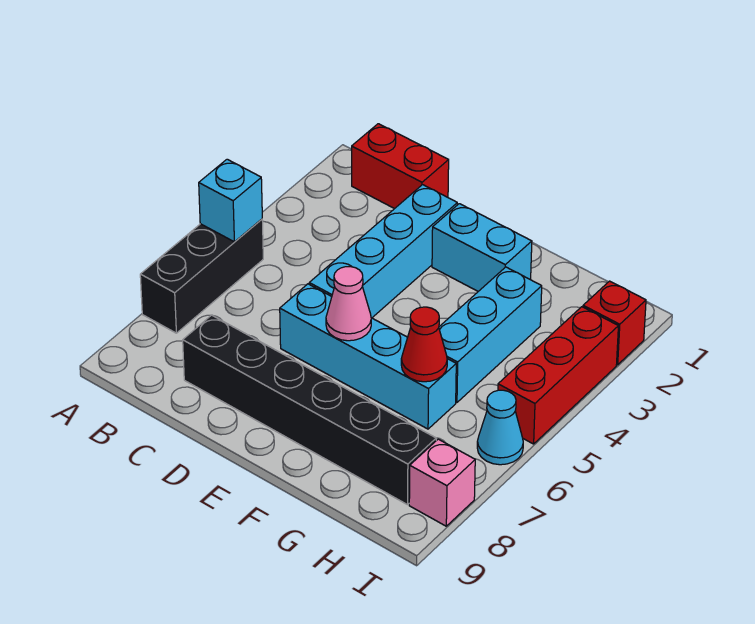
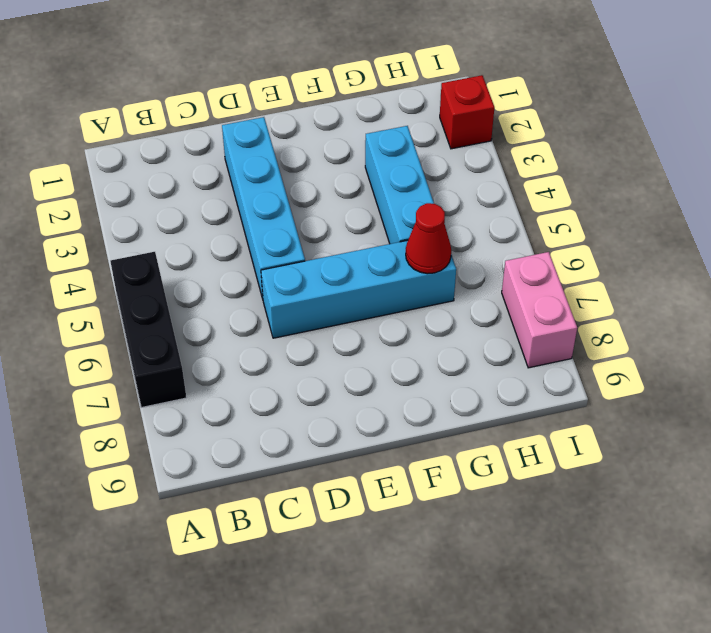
pink brick I7:I8 level 1 -> pink brick I8 level 1
none -> red brick B1:C1 level 1
none -> black brick C8:H8 level 1
none -> cyan brick E2:F2 level 1

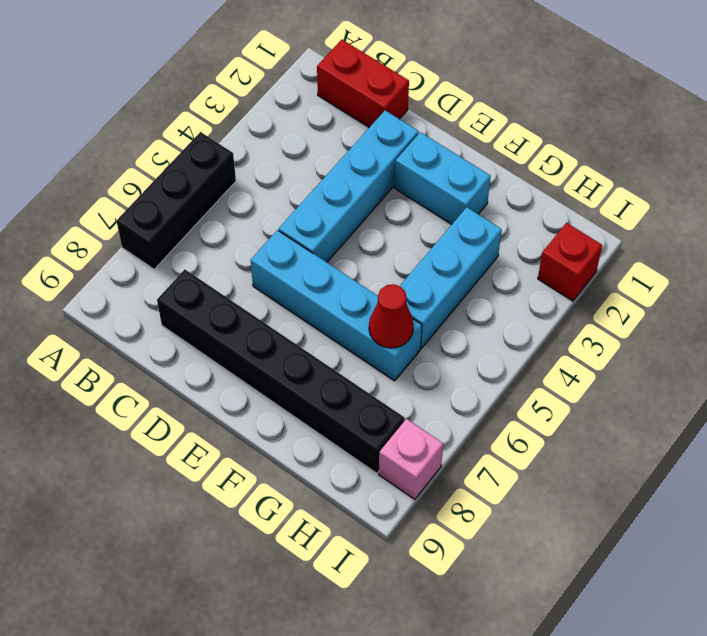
none -> red brick I3:I5 level 1
none -> cyan cone I6 level 1
none -> cyan brick A5 level 2

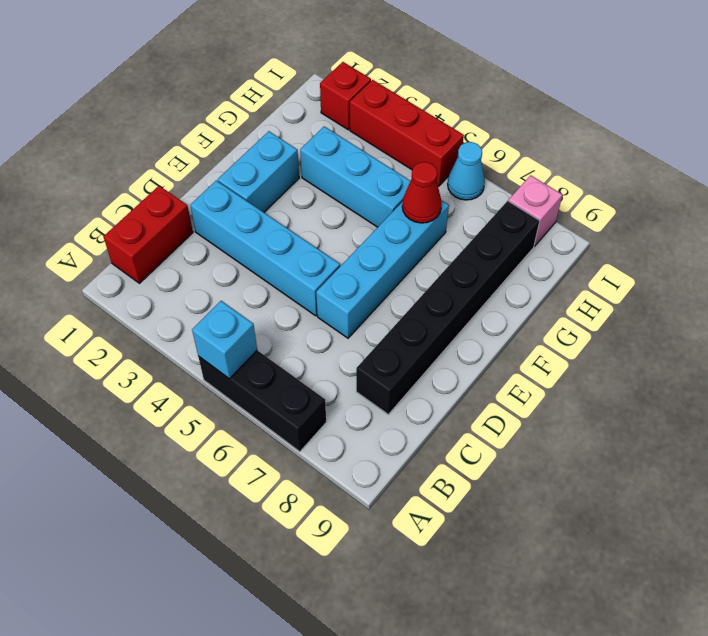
none -> pink cone E6 level 2

